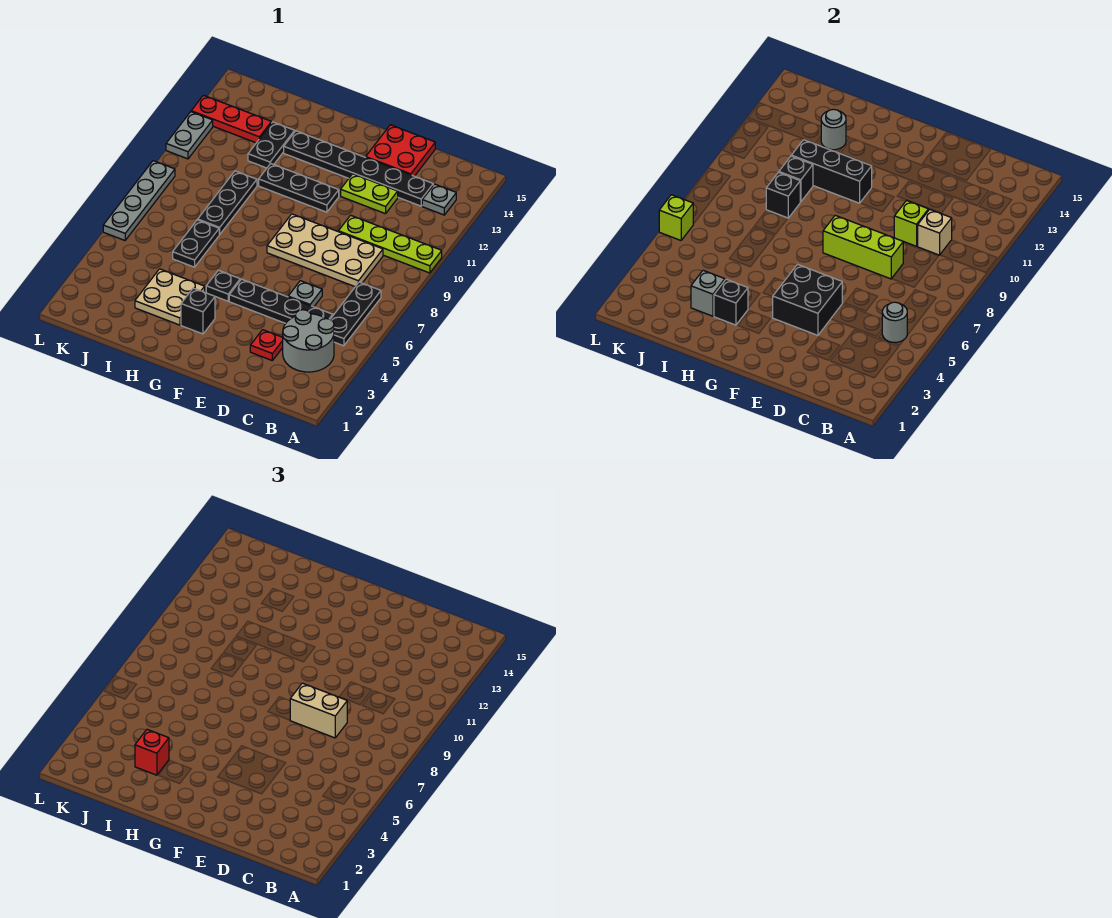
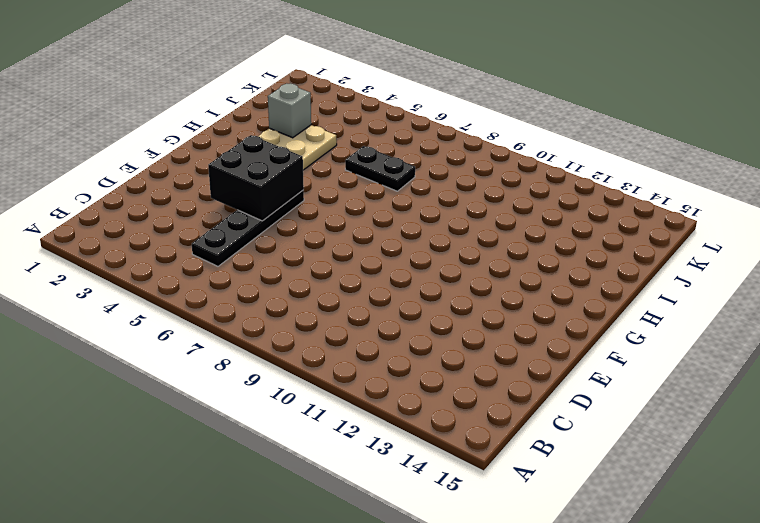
none -> lime plate A10:D10 level 1
none -> grey round brick B3:C4 level 1
none -> black plate B5:B7 level 1
none -> grey plate B13 level 1

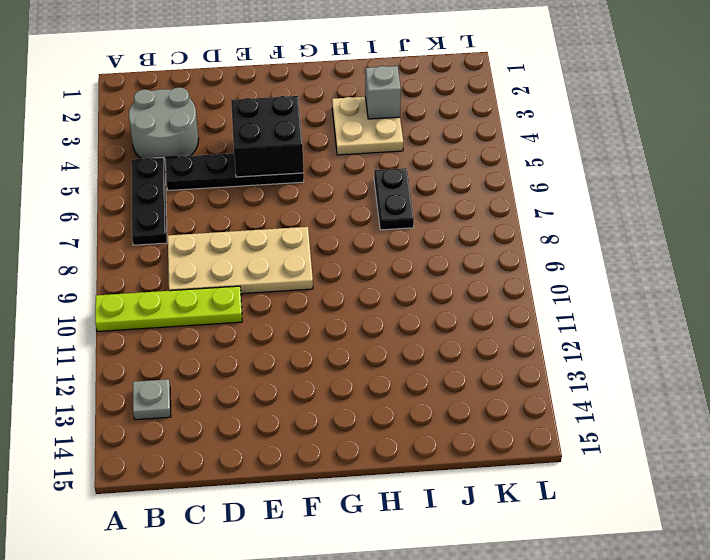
none -> black plate C13:H13 level 1
none -> red plate D3 level 1
none -> grey plate D6 level 1
none -> lime plate D12:E12 level 1

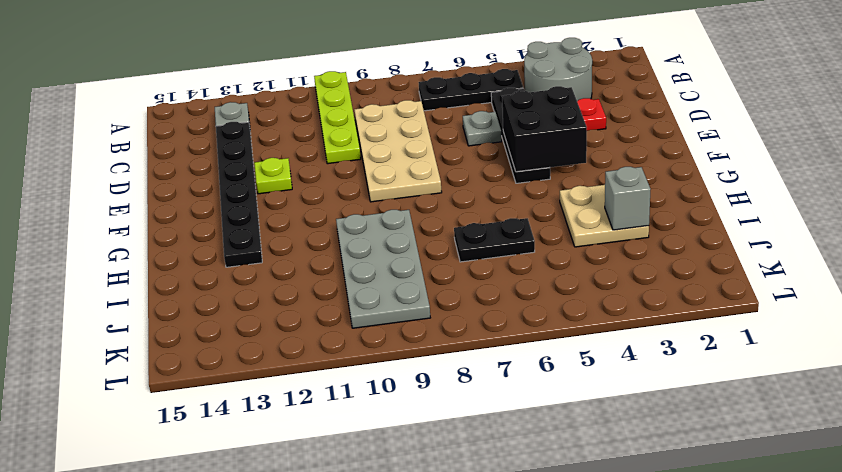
lime plate E12 level 1 -> lime plate D12:E12 level 1
grey plate H9:K10 level 1 -> black plate I8:I10 level 1
none -> red plate D14:E15 level 1
none -> black plate F11:H11 level 1
none -> black brick G3 level 1
none -> black plate G5 level 1

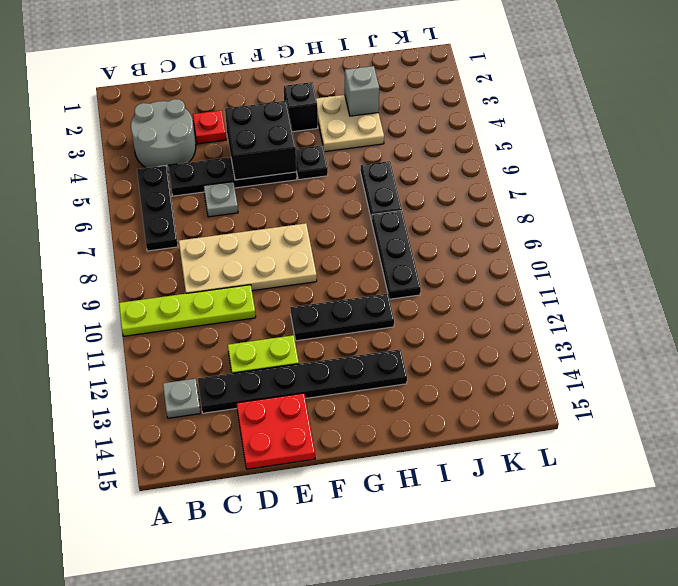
none -> black plate I12:I13 level 1
none -> red plate J13:L13 level 1
none -> grey plate L6:L9 level 1
none -> grey plate L11:L12 level 1

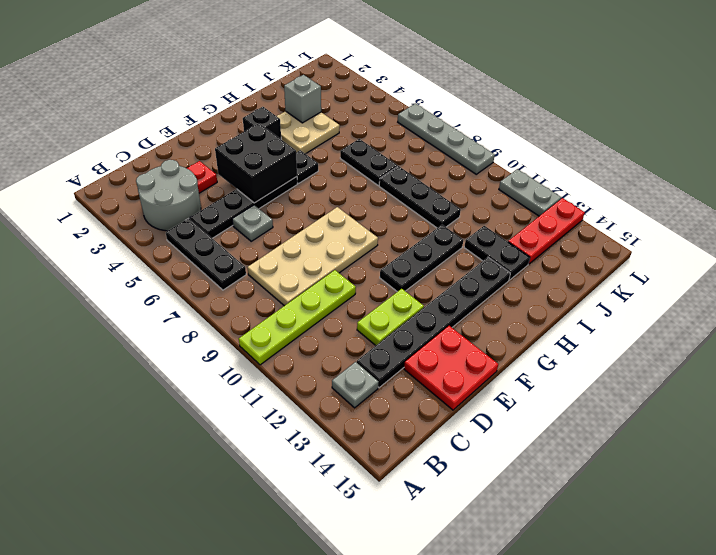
none -> grey round brick B5 level 2
none -> tan brick C10 level 2
none -> lime brick D8:F8 level 2
none -> lime brick D10 level 2

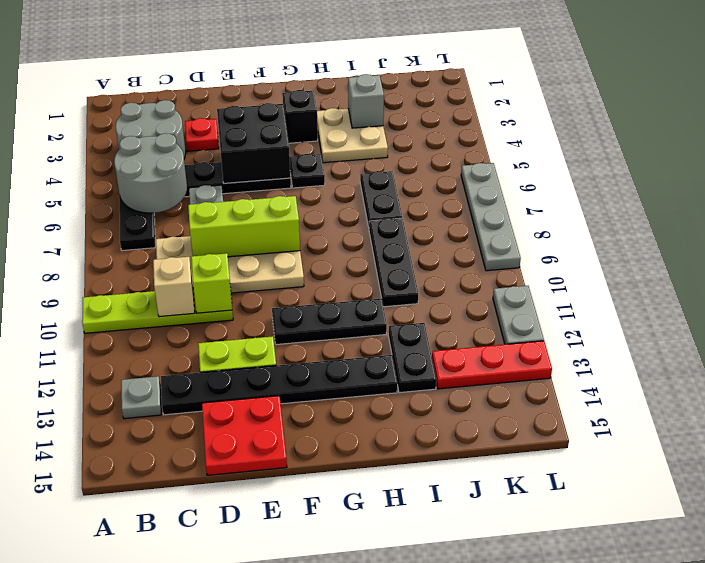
grey round brick B5:C6 level 2 -> grey round brick B5 level 2
none -> black brick G11:I11 level 2
none -> black brick H3 level 2
none -> black brick I9 level 2
none -> black brick I10 level 2

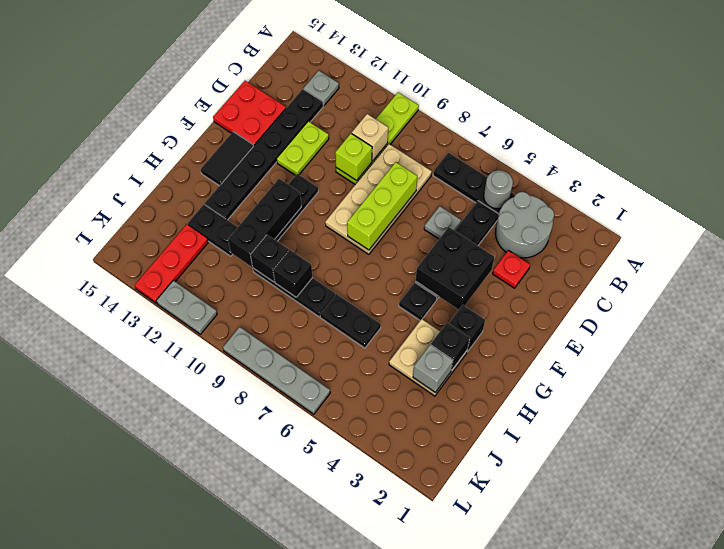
black tile F14:G14 level 1 -> none
none -> grey round brick I13 level 2
none -> lime brick L6 level 2
none -> tan brick D8:E8 level 3
none -> red brick I3 level 3

